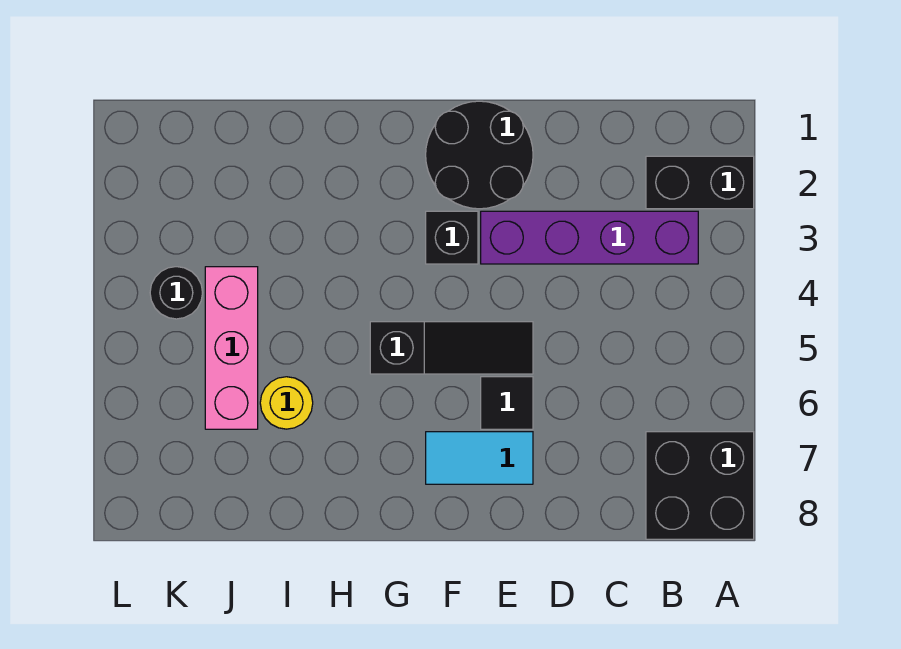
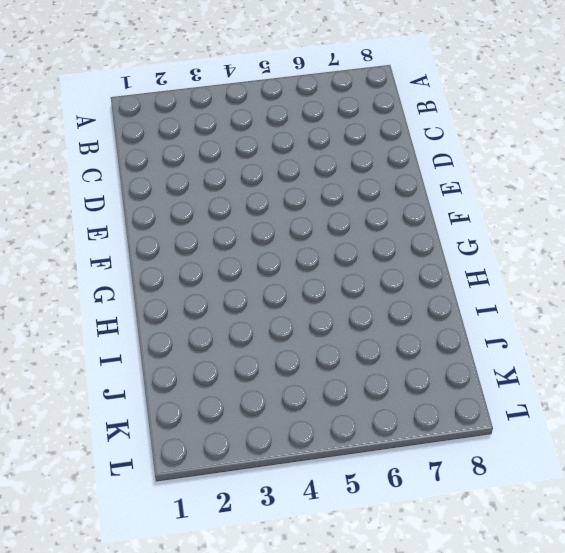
none -> black brick A2:B2 level 1
none -> black brick A7:B8 level 1

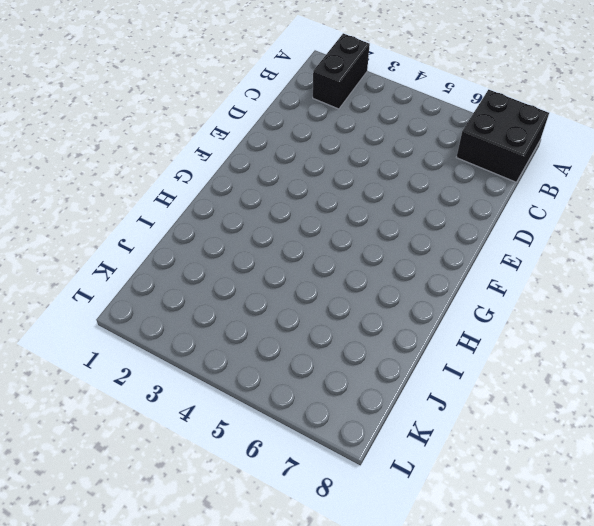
none -> purple brick B3:E3 level 1
none -> black round brick E1:F2 level 1

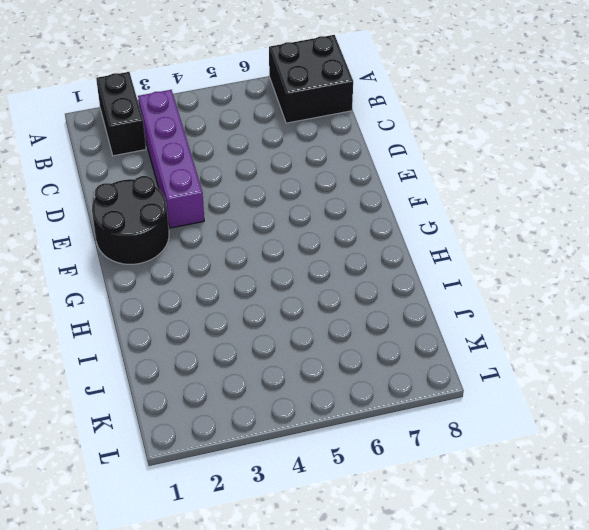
none -> black slope E5:G5 level 1 top G
none -> black tile E6 level 1

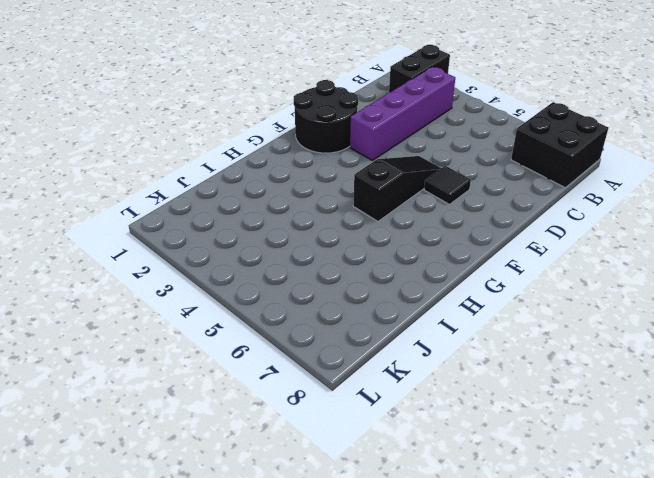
none -> cyan tile E7:F7 level 1
none -> black brick F3 level 1

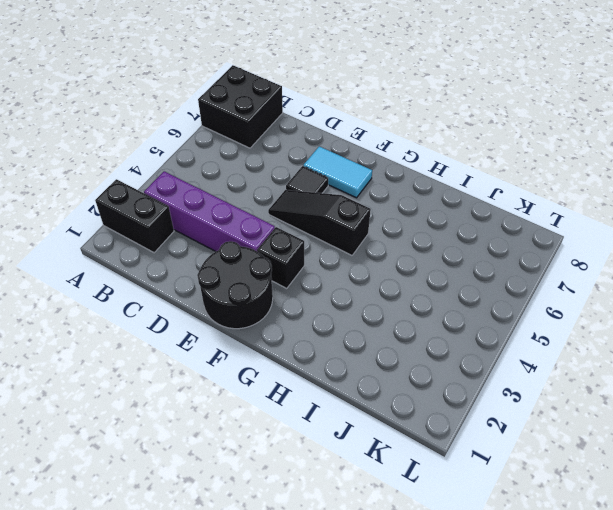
none -> yellow round brick I6 level 1
none -> pink brick J4:J6 level 1

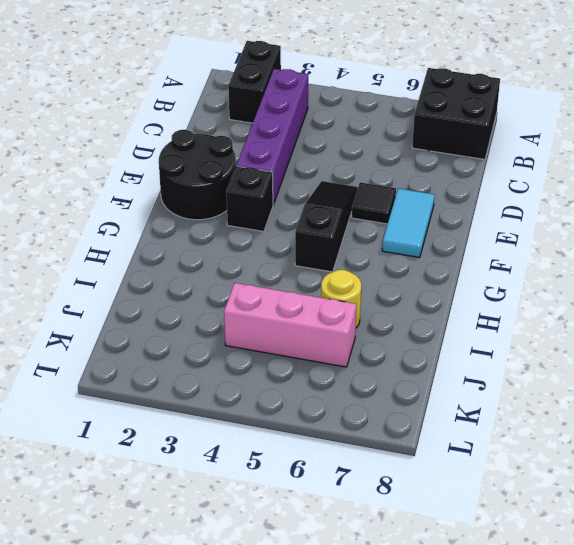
none -> black round brick K4 level 1

